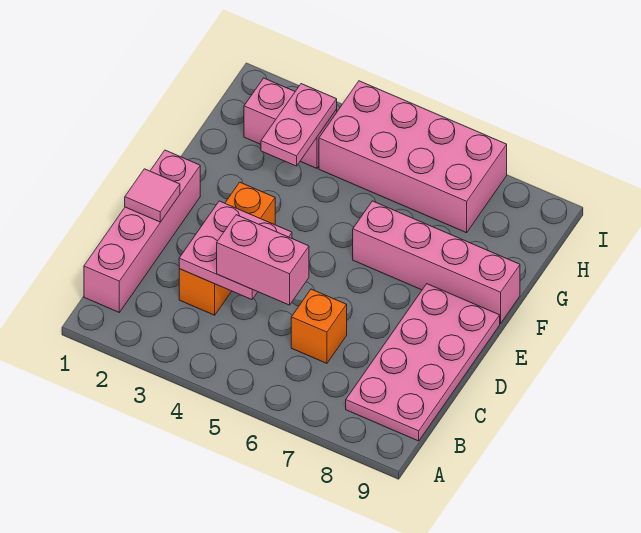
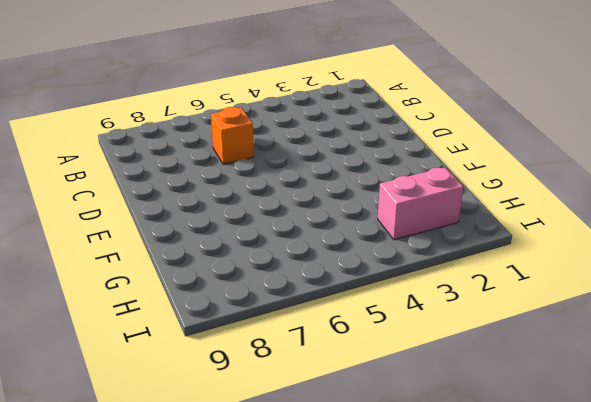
none -> pink brick B1:E1 level 1
none -> pink plate B8:E9 level 1

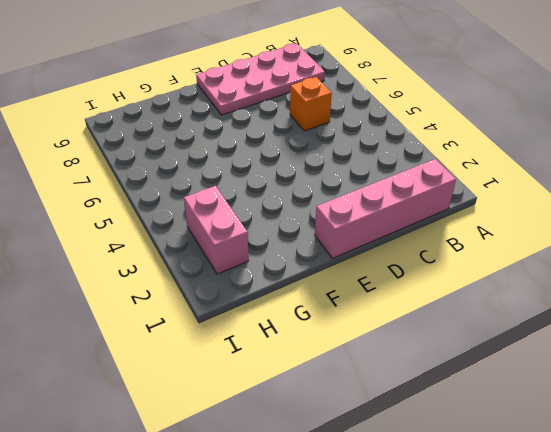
none -> orange brick C3:E3 level 1
none -> pink brick F6:F9 level 1

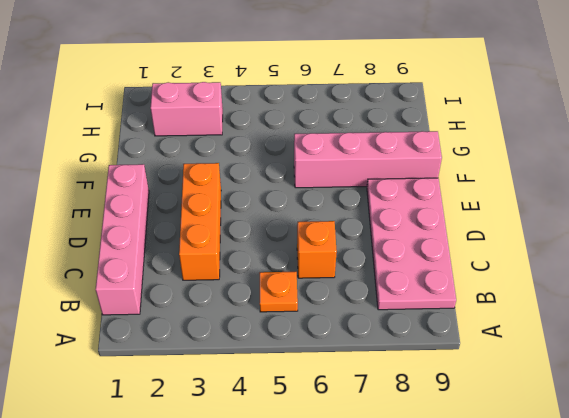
orange plate B5 level 1 -> none
none -> pink brick H4:I7 level 1
none -> pink plate C3:D4 level 2

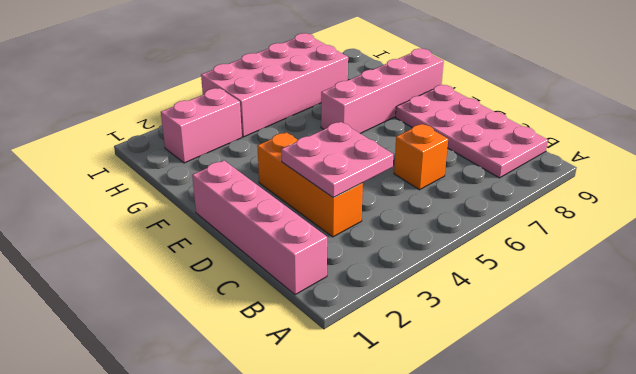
none -> pink tile D1 level 2
none -> pink plate G3:H3 level 2

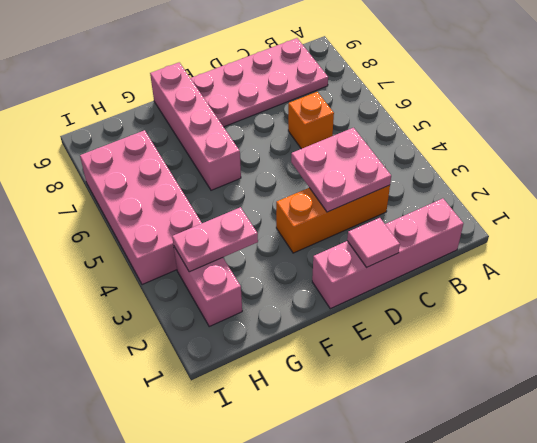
none -> pink brick C4:C5 level 3

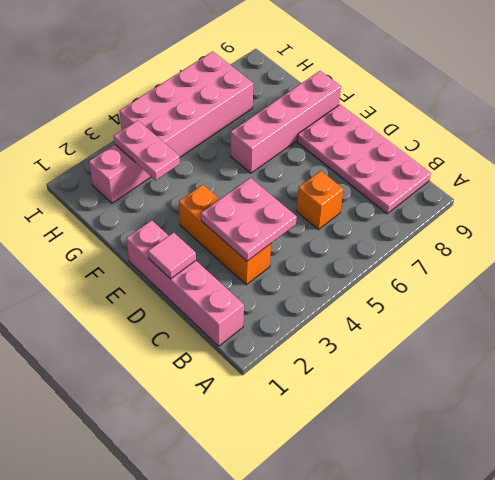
none -> pink brick C4:C5 level 3

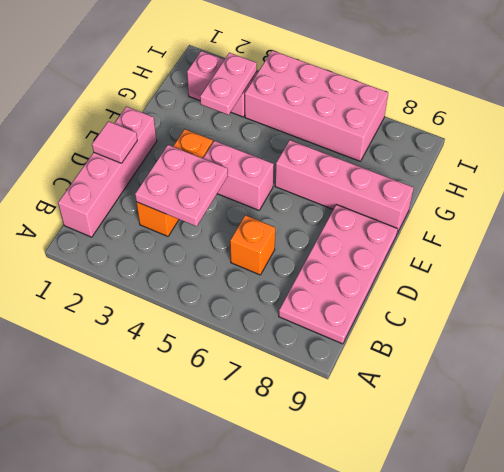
pink brick E4:E5 level 1 -> pink brick C4:C5 level 3

